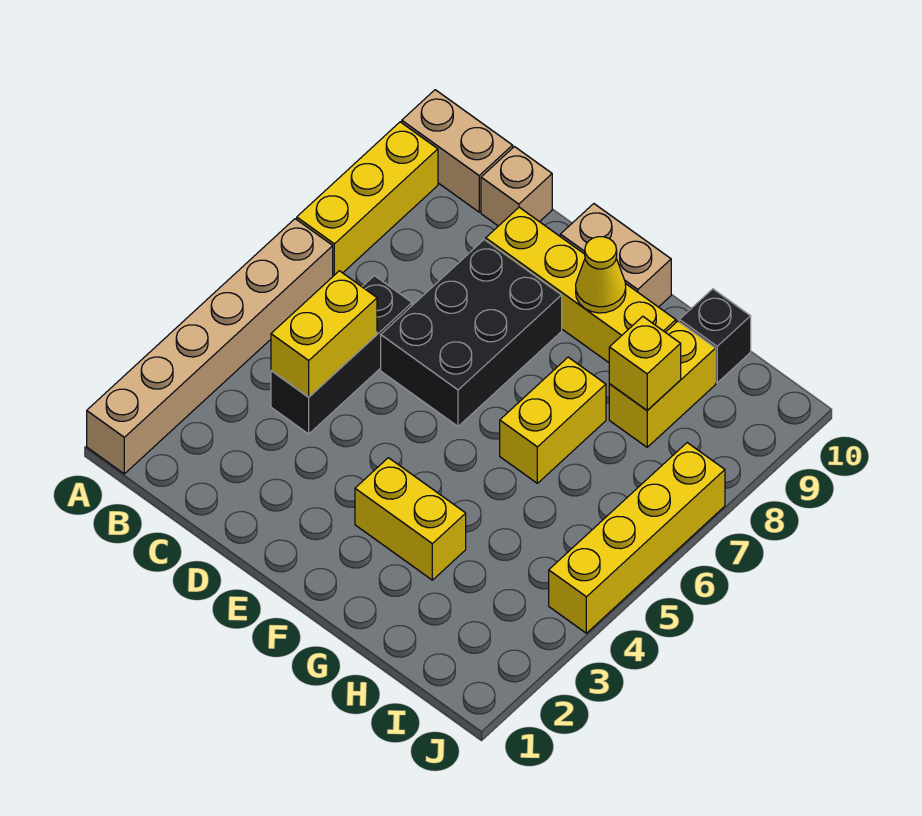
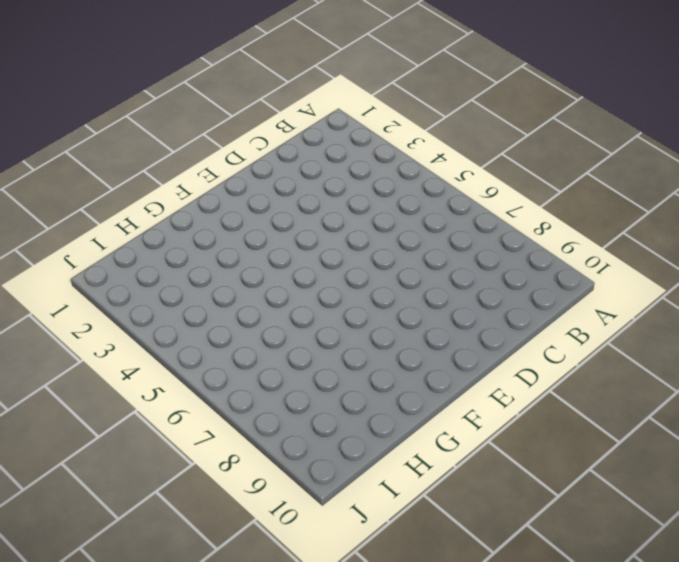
none -> tan brick A1:A6 level 1
none -> yellow brick A7:A9 level 1
none -> tan brick A10:B10 level 1

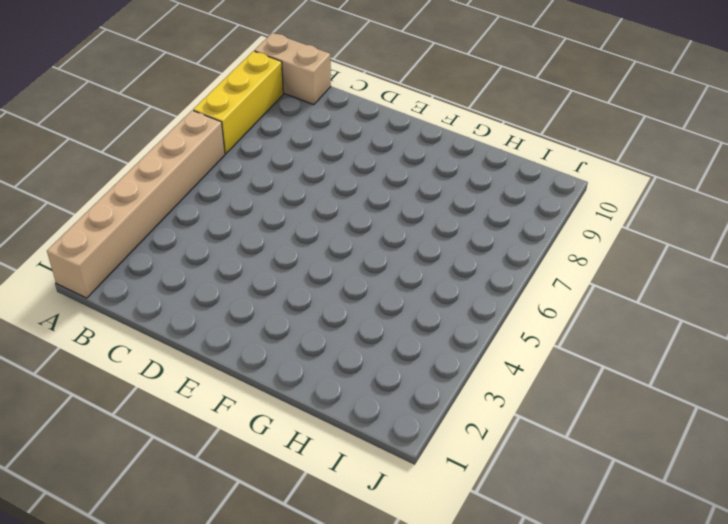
none -> black brick C4:C6 level 1
none -> tan brick C10 level 1
none -> black brick D6:E8 level 1

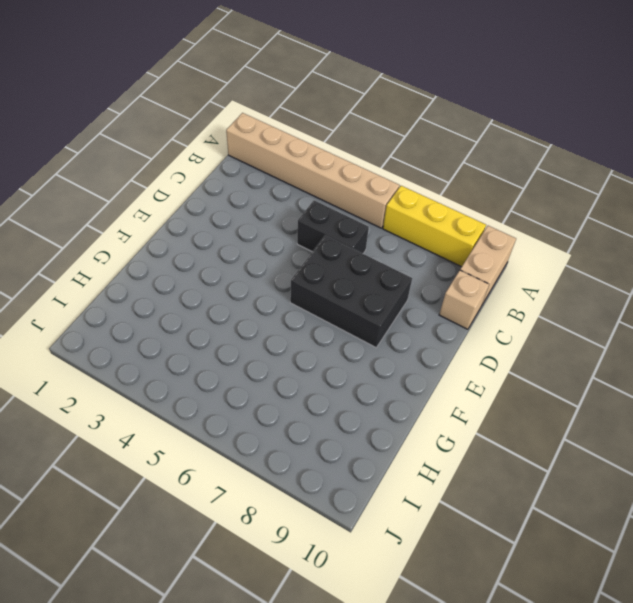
black brick C5:C6 level 1 -> black brick C4:C6 level 1
none -> yellow brick D9:G9 level 1
none -> tan brick E10:F10 level 1
none -> yellow brick F3:G3 level 1

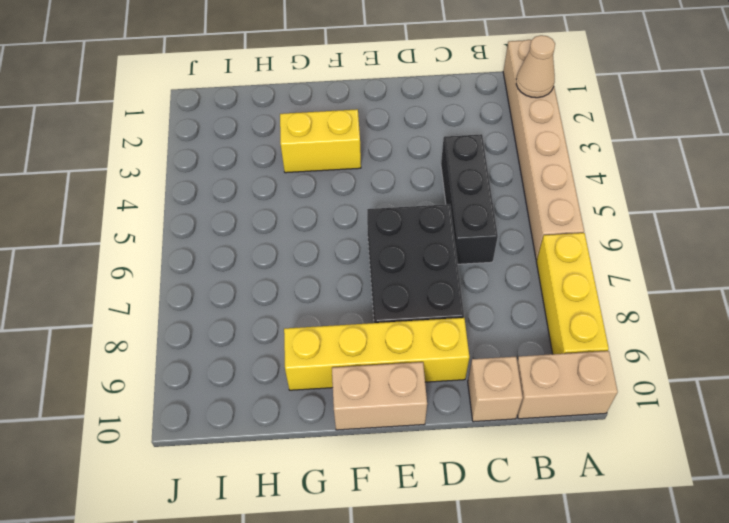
tan cone A2 level 2 -> none
none -> yellow brick G6:G7 level 1
none -> yellow brick H8:H9 level 1
none -> black brick H10 level 1

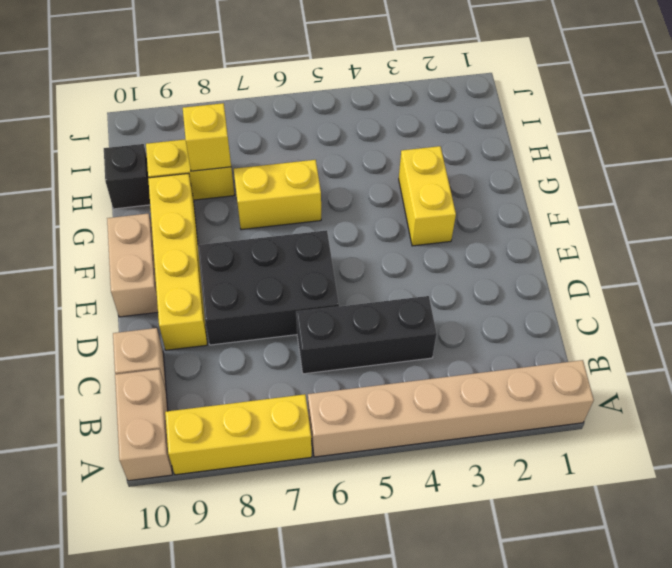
none -> yellow brick J4:J7 level 1
none -> yellow brick C4:C5 level 2
none -> yellow cone F9 level 2

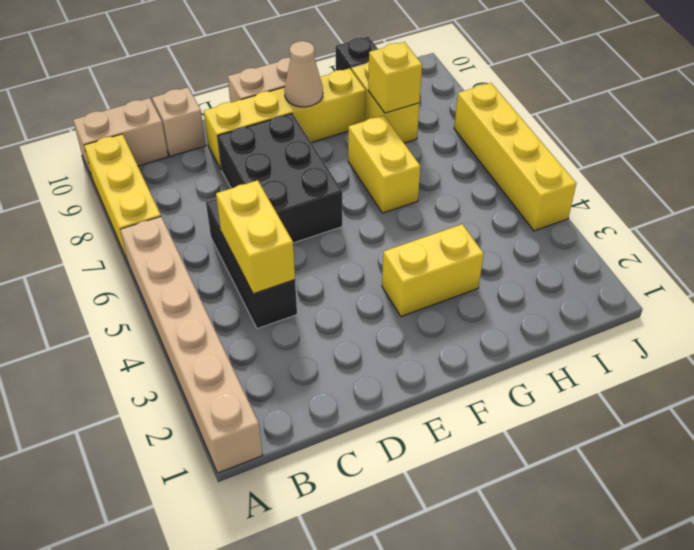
tan cone F9 level 2 -> yellow cone F9 level 2

